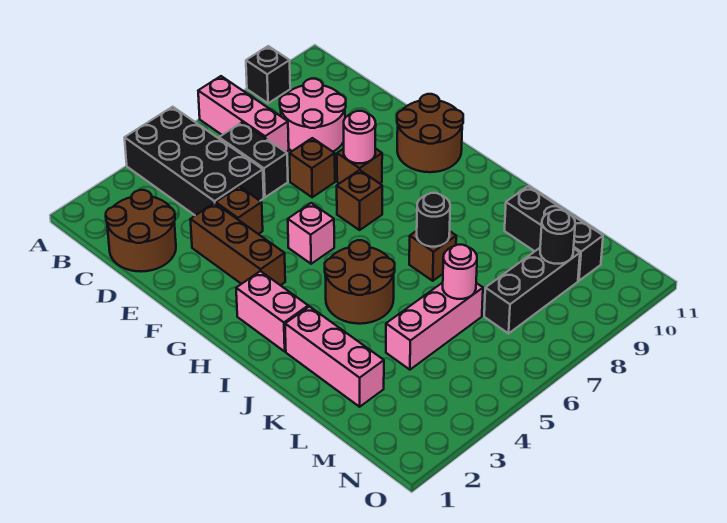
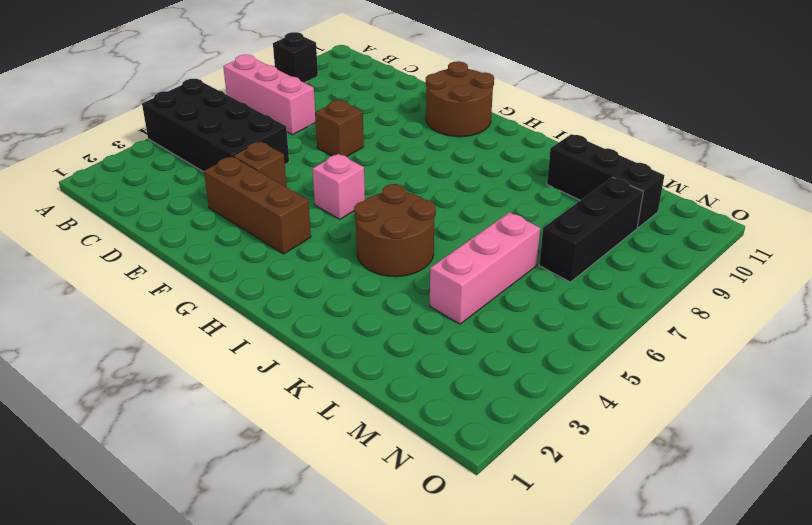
none -> brown round brick C1:D2 level 1
none -> black brick C6:D6 level 1
none -> pink round brick C8:D9 level 1

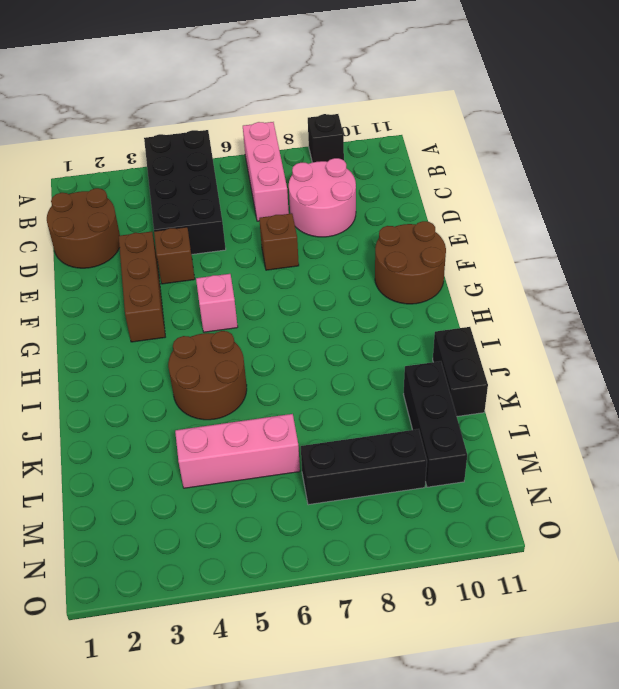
black brick J11:K11 level 1 -> black brick C6:D6 level 1
none -> brown brick F8 level 1
none -> brown brick G7 level 1
none -> pink brick H2:I2 level 1

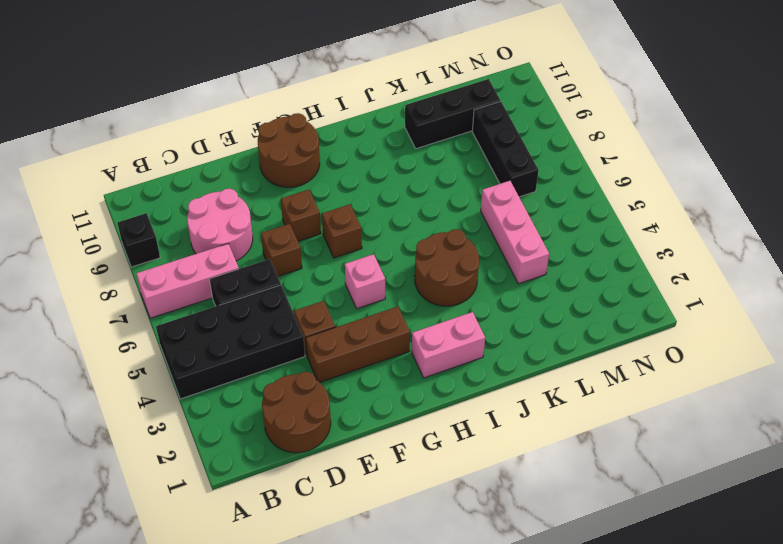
none -> pink brick J2:L2 level 1
none -> brown brick J7 level 1
none -> pink round brick F8 level 2

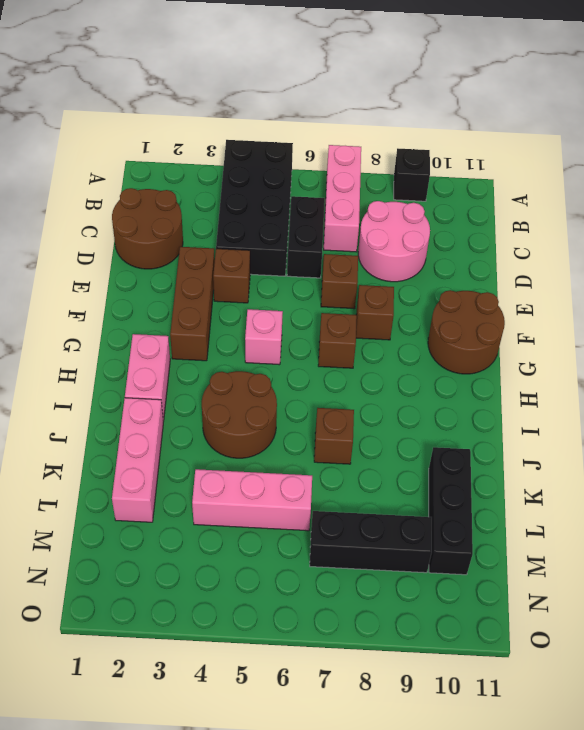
none -> pink round brick F8 level 2
none -> black round brick J7 level 2
none -> pink round brick L6 level 2

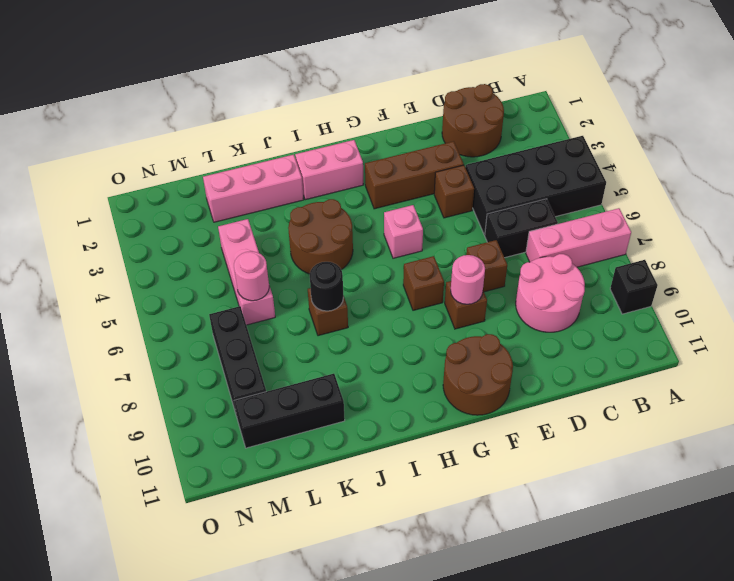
none -> black round brick M9 level 2

